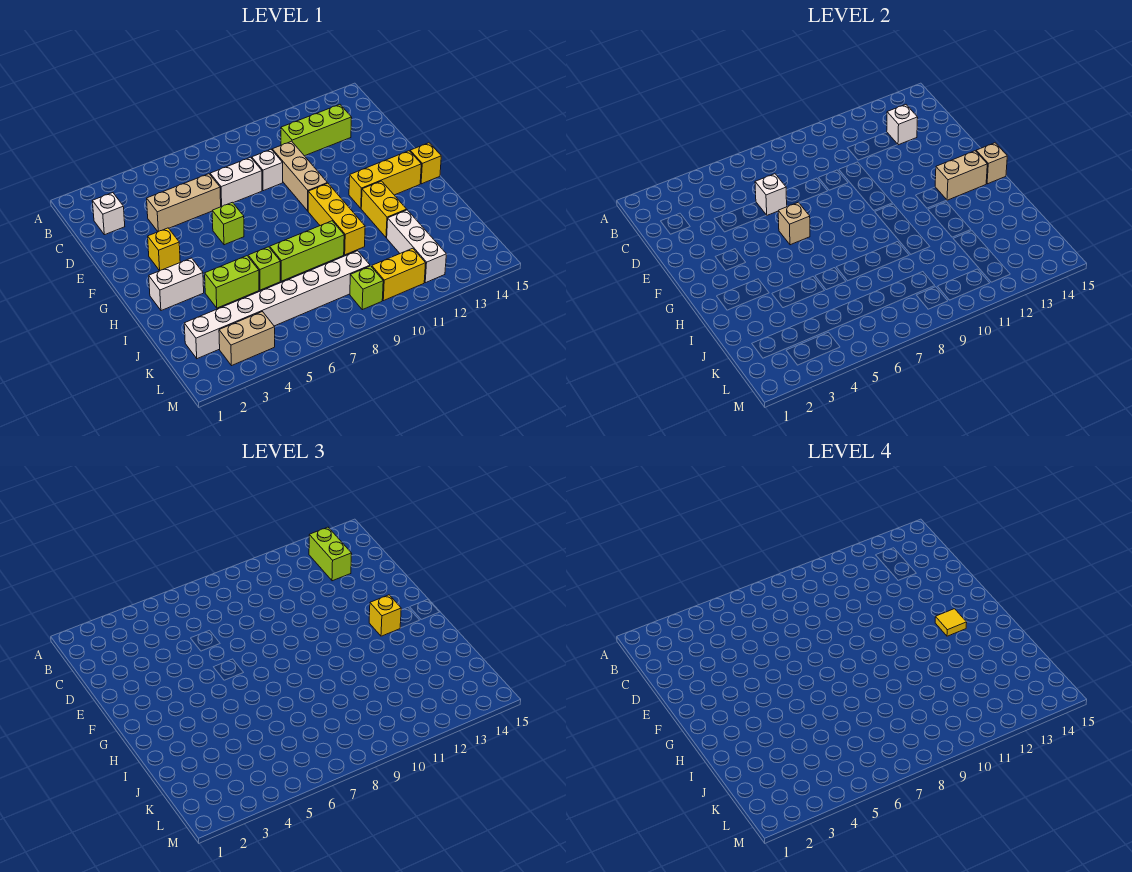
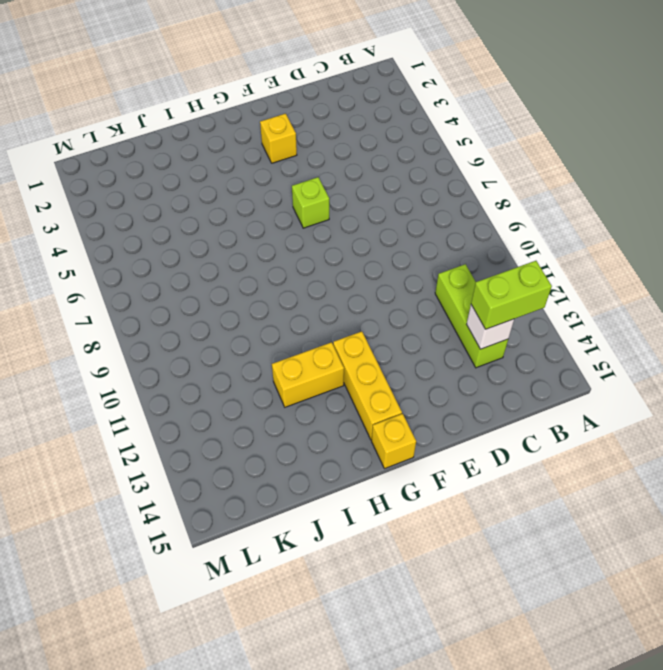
none -> white brick C2 level 1
none -> tan brick D4:D6 level 1
none -> white brick D7:D8 level 1

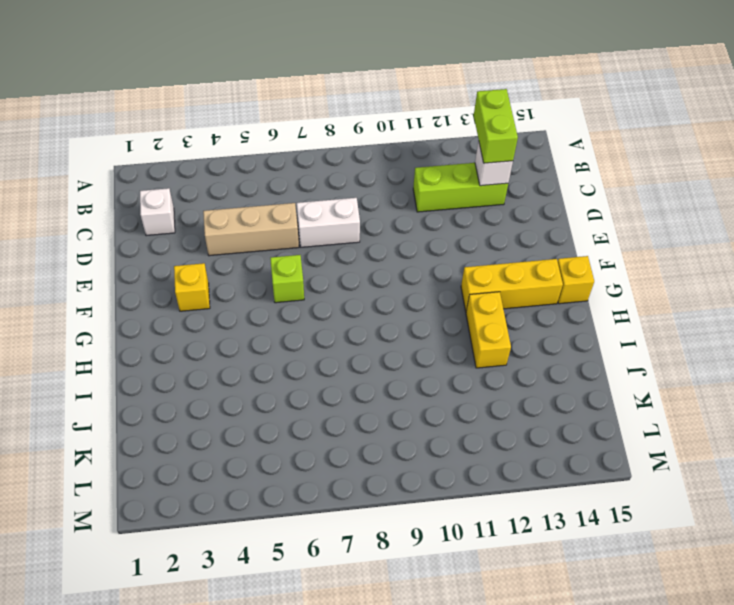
none -> white brick D9 level 1
none -> tan brick D10:F10 level 1
none -> yellow brick G10:I10 level 1

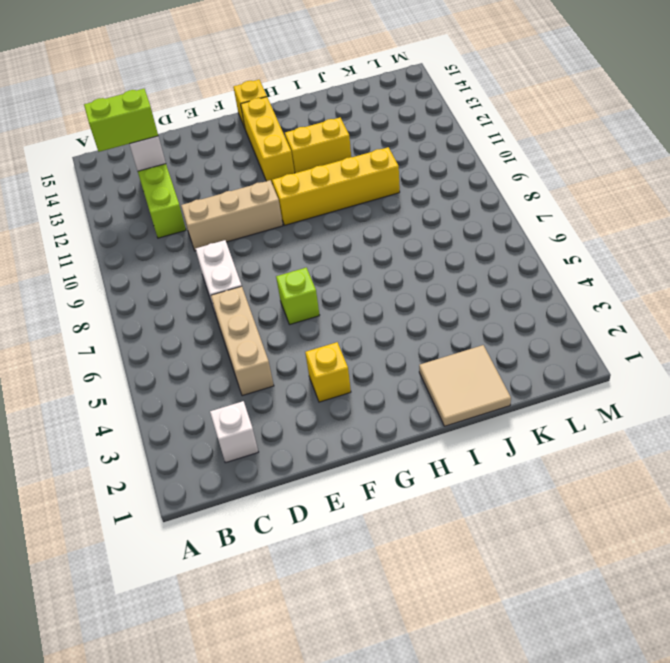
yellow brick G10:J10 level 1 -> yellow brick G10:I10 level 1
tan tile I1:J2 level 1 -> none
none -> white brick D9 level 1
none -> white brick H2:H3 level 1
none -> lime brick I4:I5 level 1

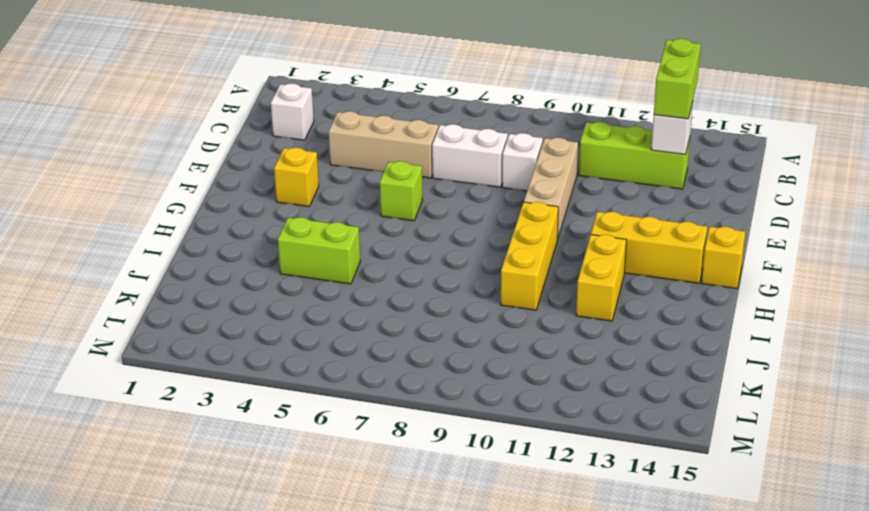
none -> white brick H2:H3 level 1
none -> lime brick I6 level 1
none -> lime brick I7:I9 level 1

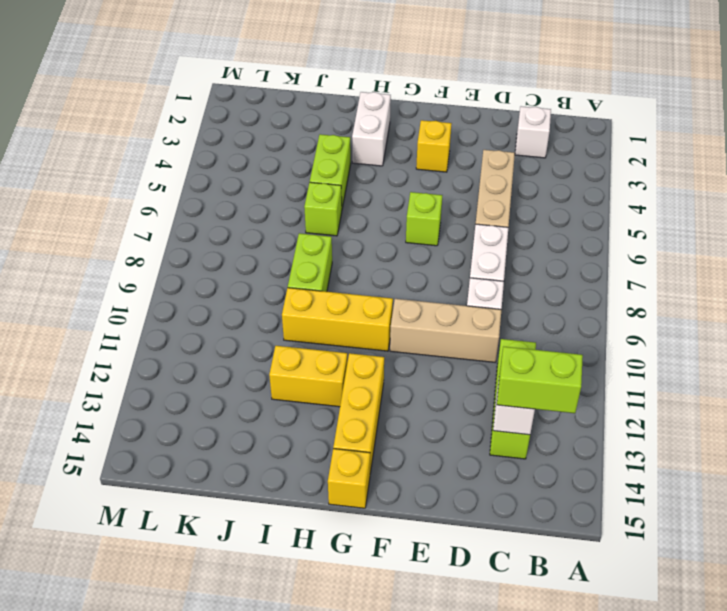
lime brick I8:I9 level 1 -> lime brick I7:I9 level 1
none -> white brick J12:L12 level 1
none -> white brick K2:K9 level 1
none -> tan brick L3:L4 level 1

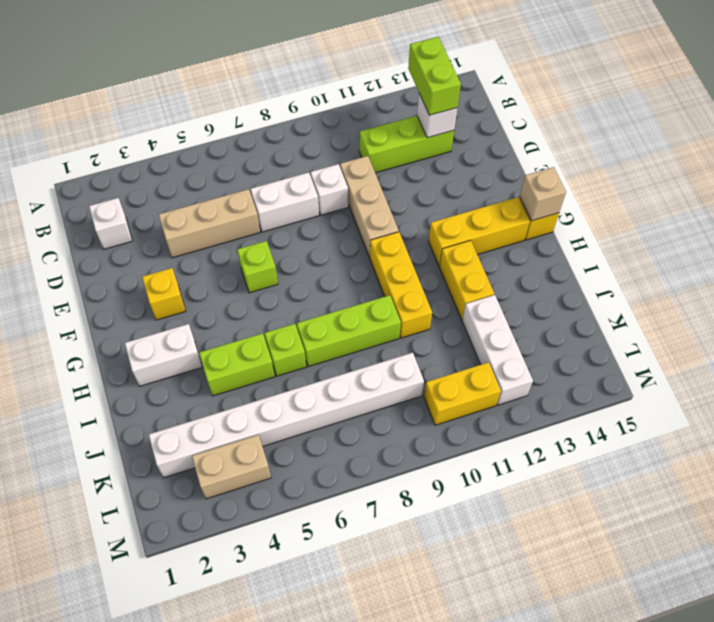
none -> lime brick L9 level 1
none -> white brick D6 level 2
none -> tan brick F6 level 2

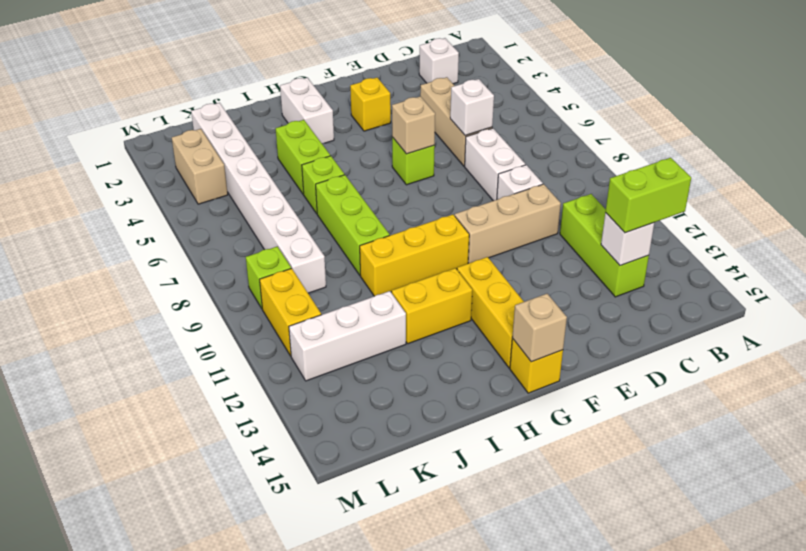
none -> tan brick G13:G14 level 2
none -> yellow brick G13 level 3
none -> yellow tile G13 level 4

